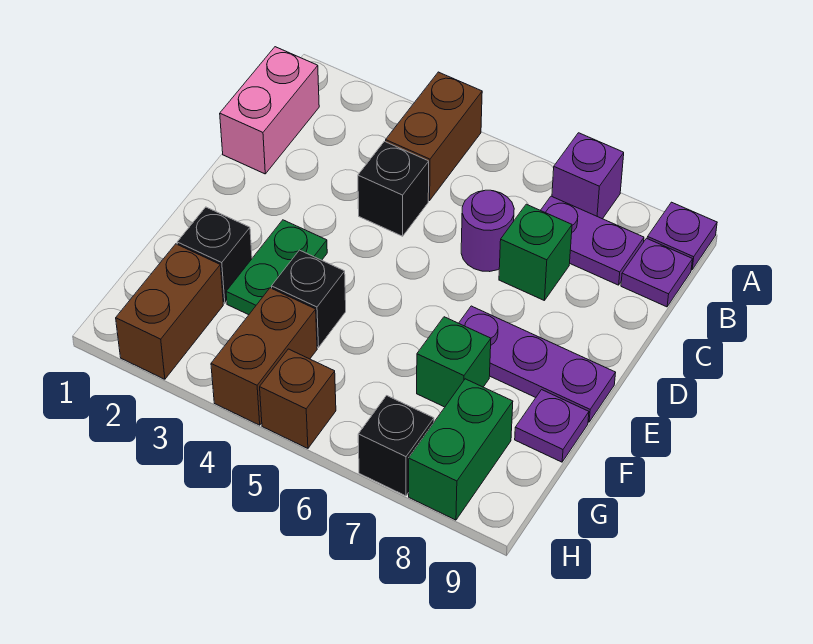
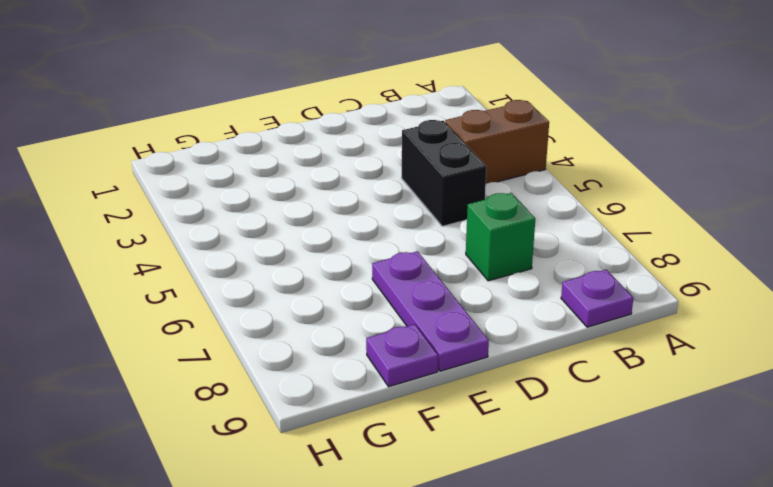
black brick C4:C5 level 1 -> black brick C4 level 1
none -> purple brick A7 level 1
none -> purple plate A9 level 1
none -> pink brick B1:C1 level 1

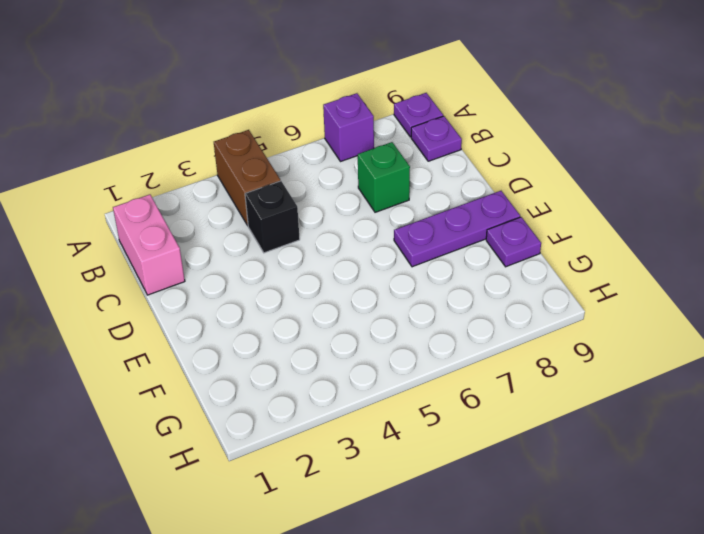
none -> purple plate B7:B8 level 1
none -> purple round brick C6 level 1
none -> green plate E3:F3 level 1

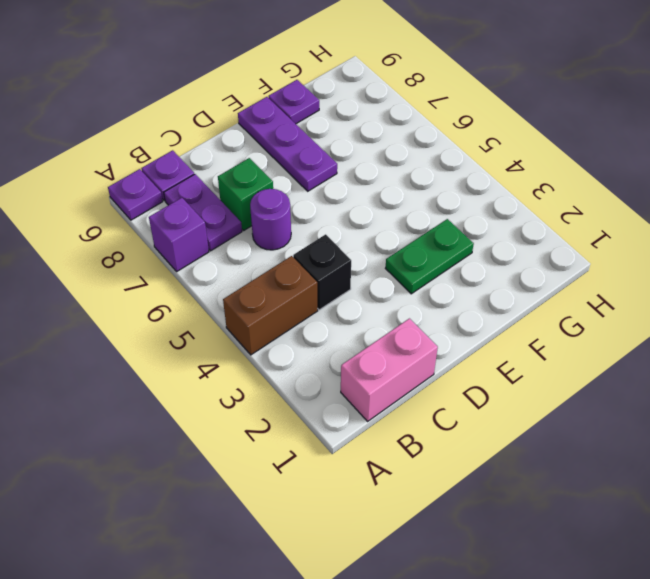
none -> black brick F2 level 1
none -> black brick F4 level 1
none -> green brick F7 level 1

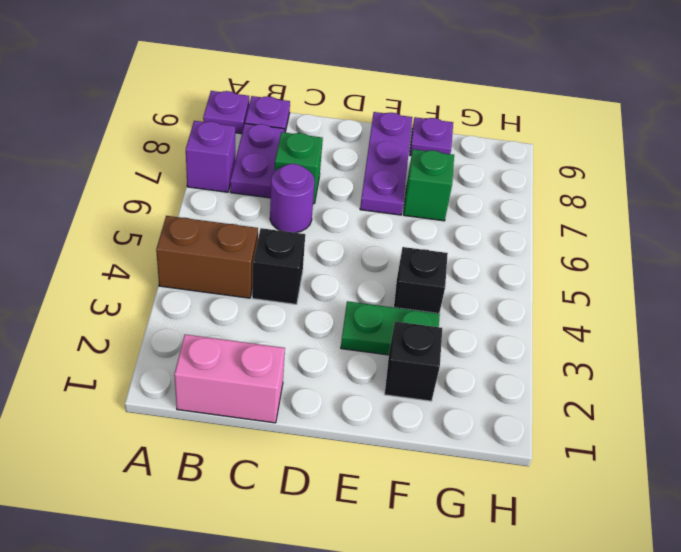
none -> brown brick G2:H2 level 1
none -> brown brick G4:H4 level 1
none -> green brick G8:H8 level 1

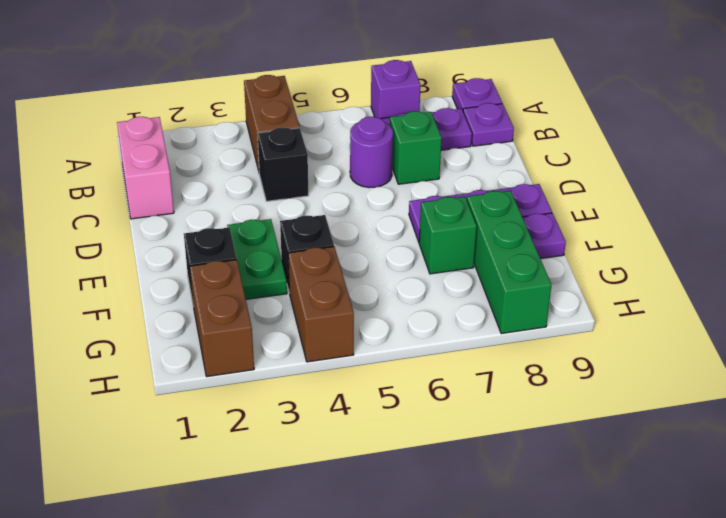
green brick F8:H8 level 1 -> green brick G8:H8 level 1
none -> brown brick H5 level 1
none -> black brick H7 level 1

